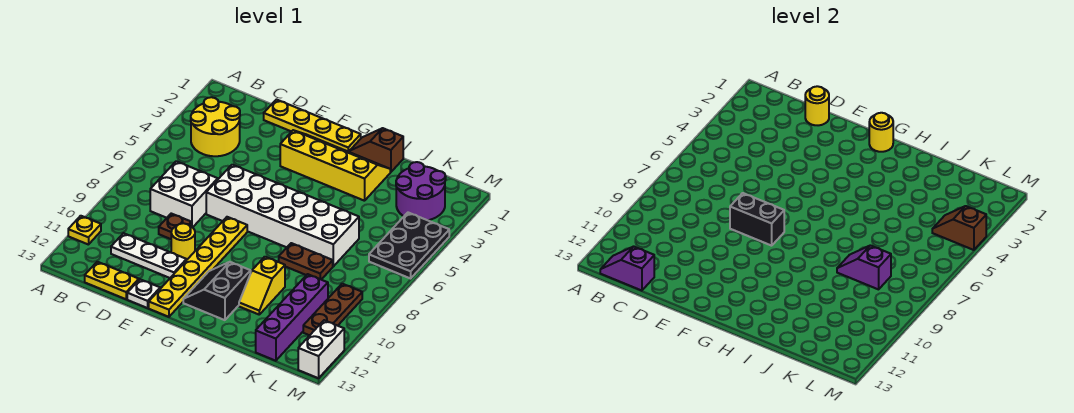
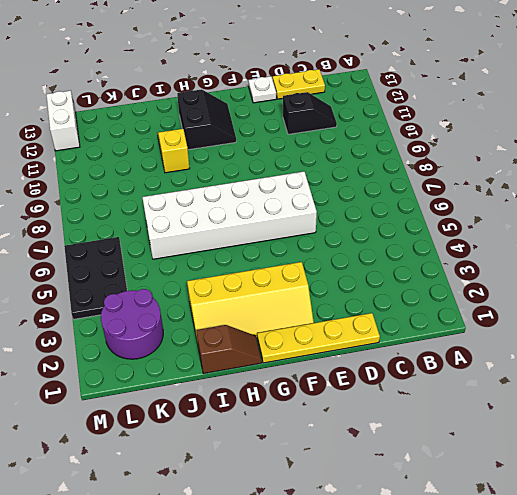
black slope C11:D11 level 1 top D -> white plate C11:E11 level 1
none -> yellow plate A11 level 1
none -> yellow round brick B3:C4 level 1
none -> white brick C7:D8 level 1

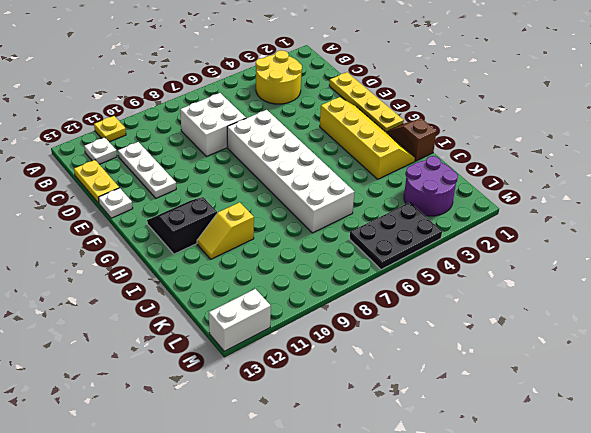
white plate B12 level 1 -> none
none -> brown plate D9 level 1
none -> yellow round brick E10 level 1
none -> yellow plate F8:F13 level 1

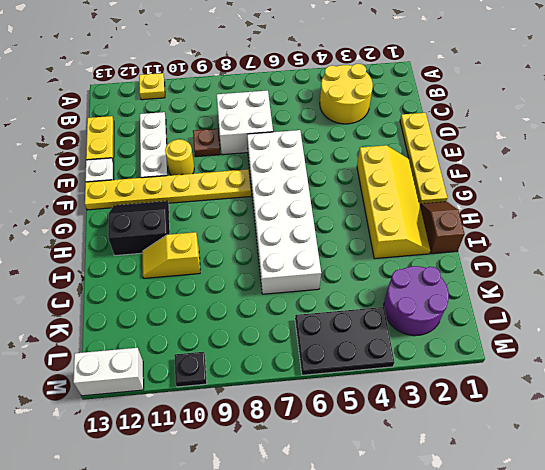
black plate M10 level 1 -> none
none -> brown plate I8:J8 level 1
none -> purple brick K10:K13 level 1
none -> brown plate L9:L11 level 1

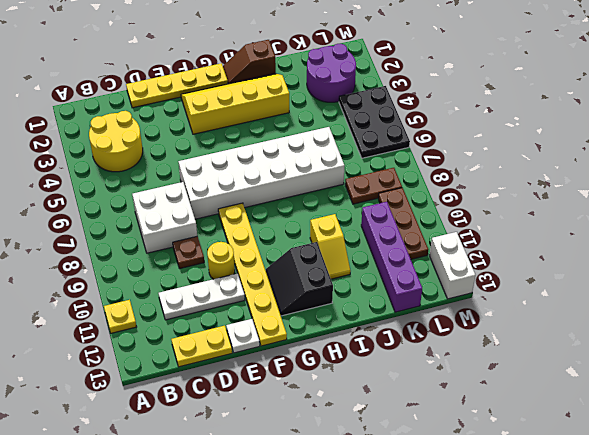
brown plate K8:L8 level 1 -> brown plate I8:J8 level 1
none -> purple slope B13:C13 level 2 top C
none -> yellow round brick D1 level 2
none -> black brick E8:F8 level 2

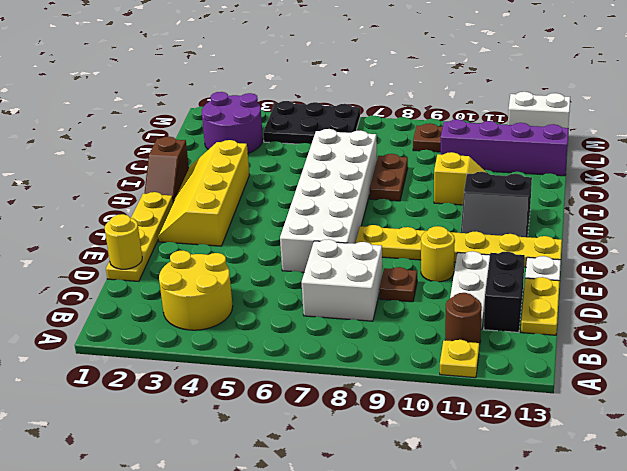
brown round brick B11 level 1 -> none
black brick C12:D12 level 1 -> black brick E8:F8 level 2
none -> purple slope B13:C13 level 2 top C
none -> yellow round brick G1 level 2
none -> purple slope J8:K8 level 2 top K

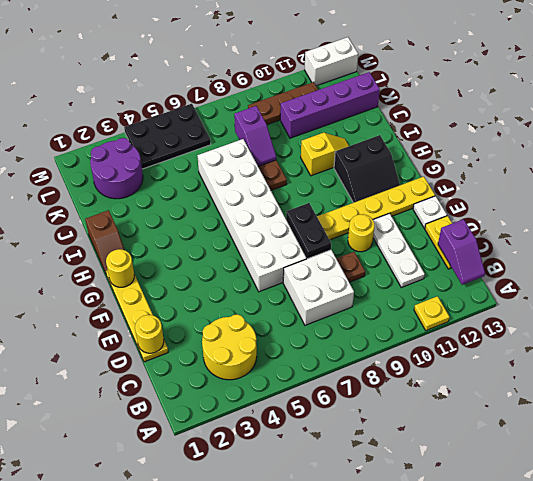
none -> yellow slope F2:I3 level 1 top 3
none -> brown slope L4:M4 level 2 top M

